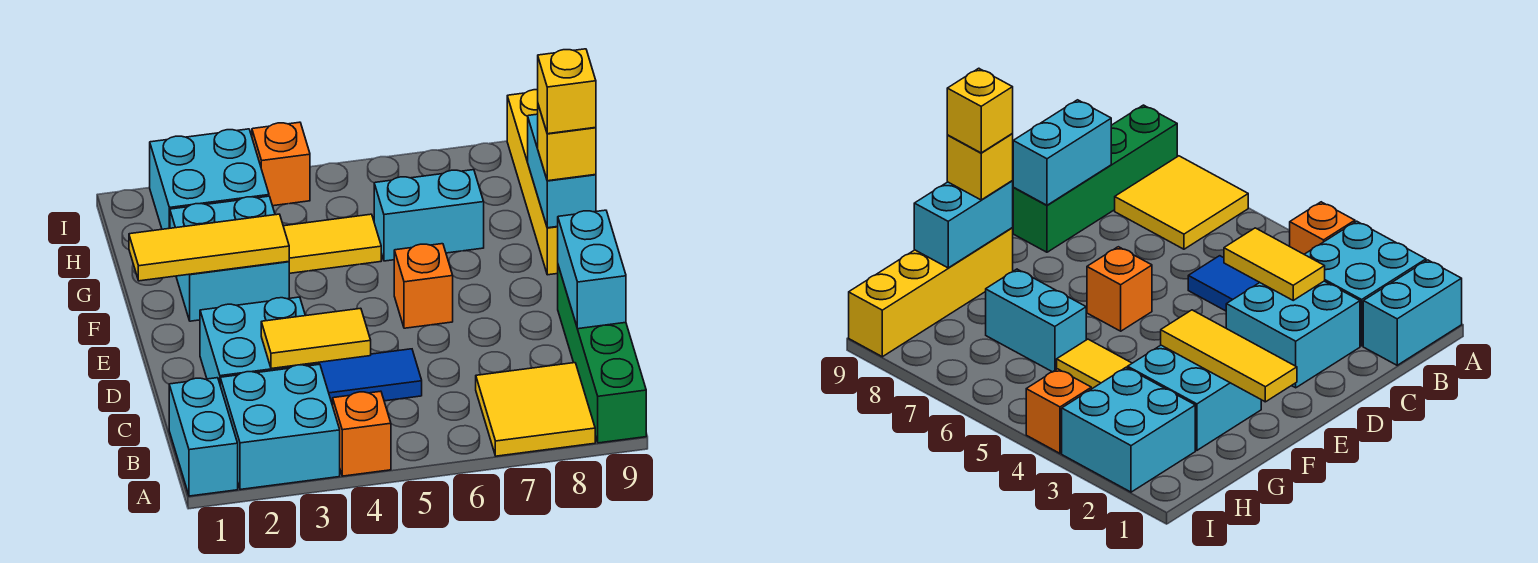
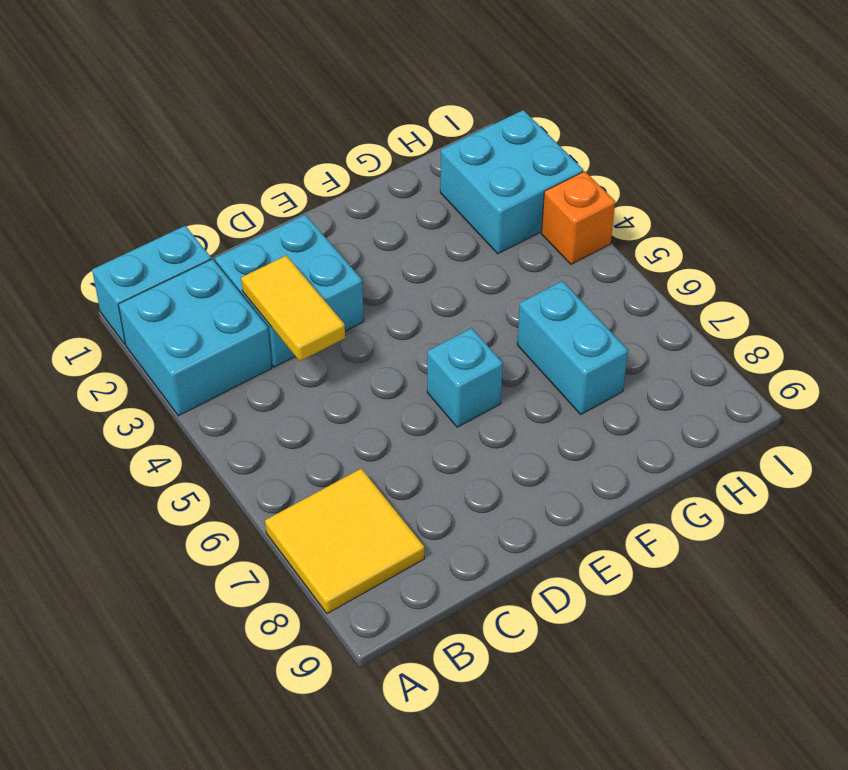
cyan brick E6 level 1 -> orange brick E6 level 1
none -> orange brick A4 level 1
none -> green brick A9:D9 level 1
none -> blue tile C4:C5 level 1

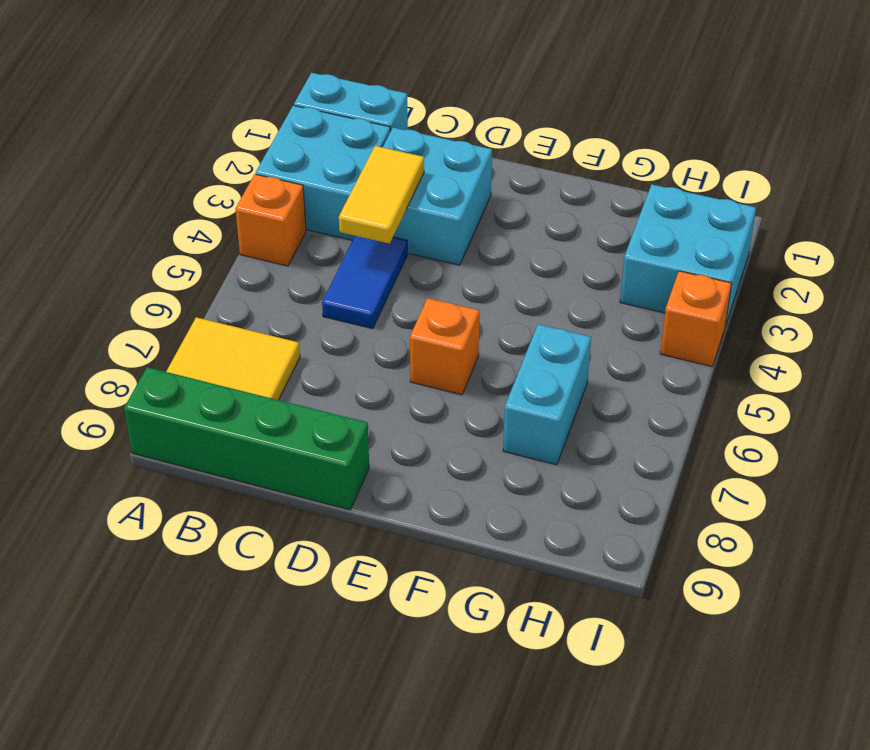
none -> cyan brick F2:G3 level 1
none -> yellow brick F9:I9 level 1
none -> yellow tile G4:G5 level 1

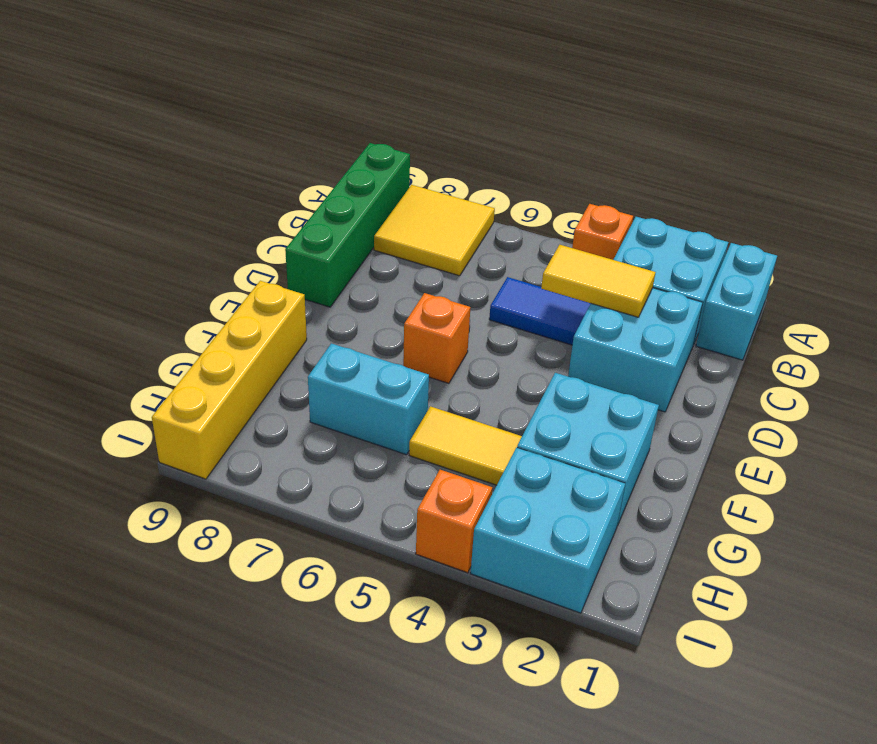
none -> cyan brick C9:D9 level 2
none -> yellow tile F1:F3 level 2
none -> cyan brick F9:G9 level 2

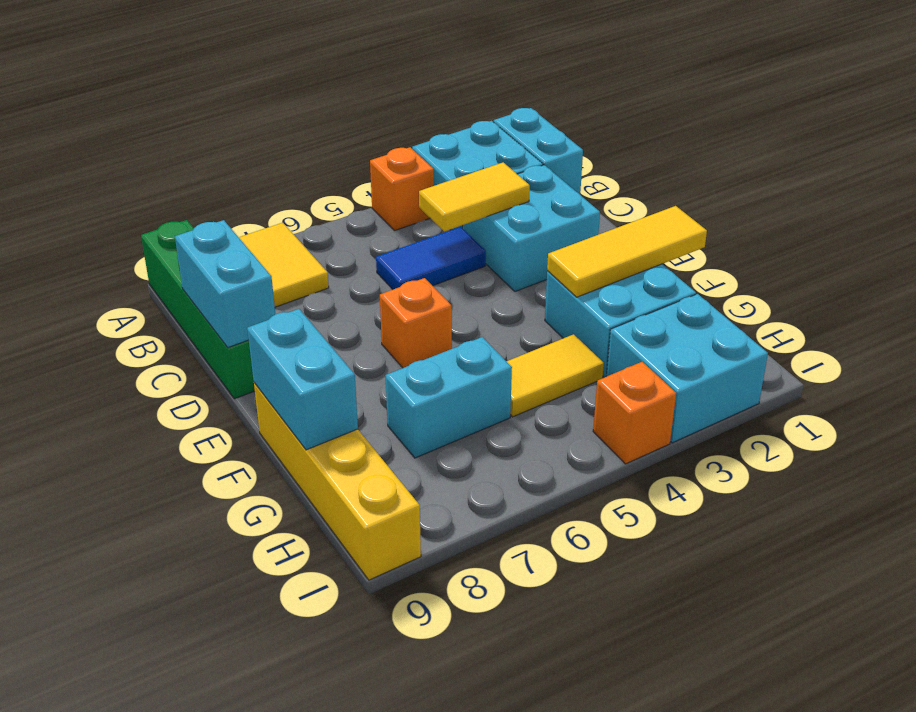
none -> yellow brick F9 level 3
none -> yellow brick F9 level 4

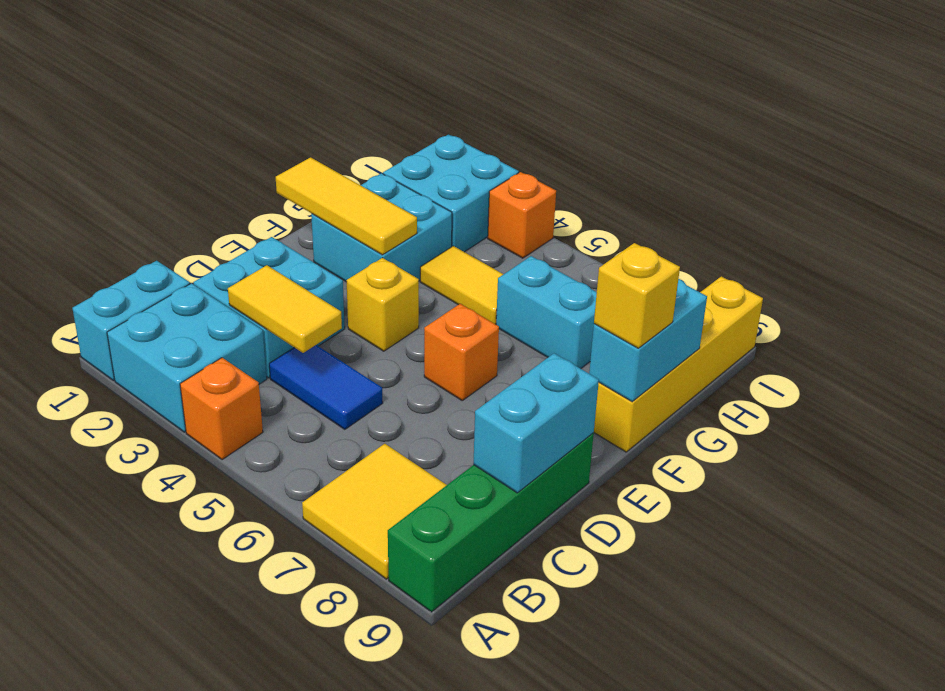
yellow brick E4 level 1 -> yellow brick F9 level 4

